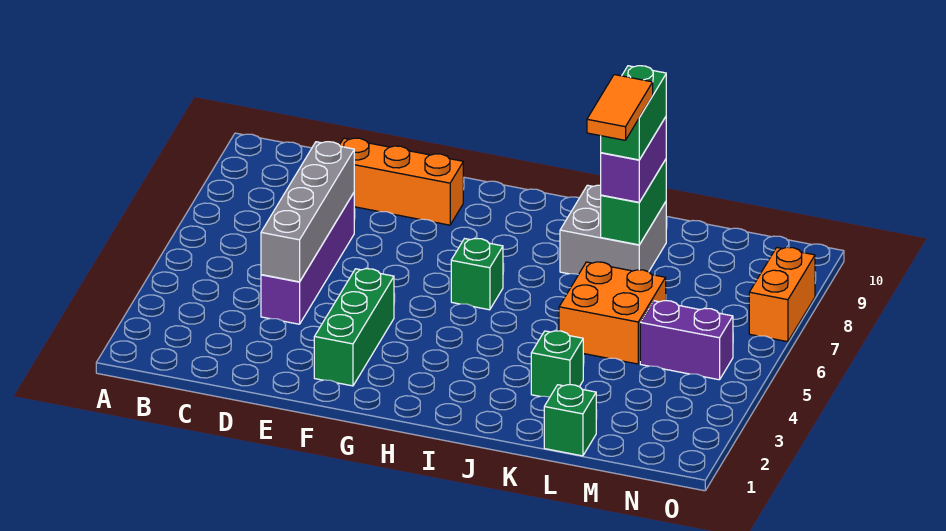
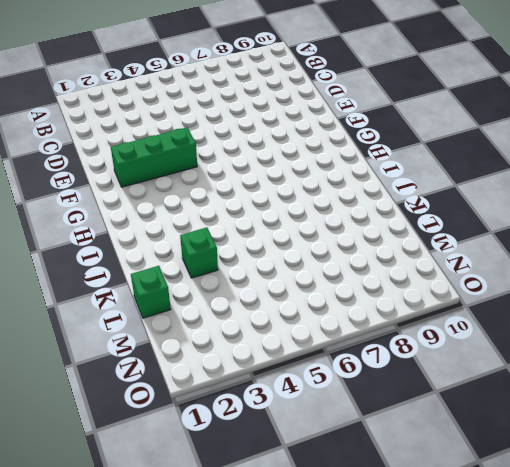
none -> purple brick D4:D7 level 1
none -> orange brick D9:F9 level 1
none -> green brick H6 level 1

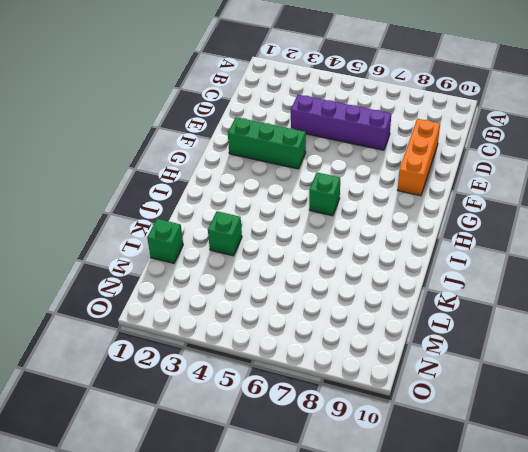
none -> grey brick J8:K9 level 1
none -> orange brick K5:L6 level 1
none -> purple brick M5:N5 level 1

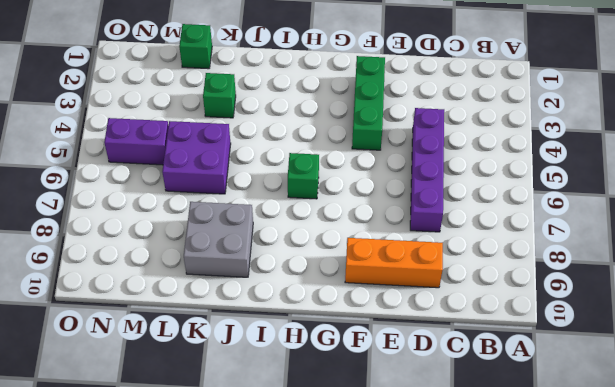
purple brick K5:L6 level 1 -> orange brick K5:L6 level 1
none -> orange brick O7:O8 level 1
none -> grey brick D4:D7 level 2
none -> green brick K8:K9 level 2

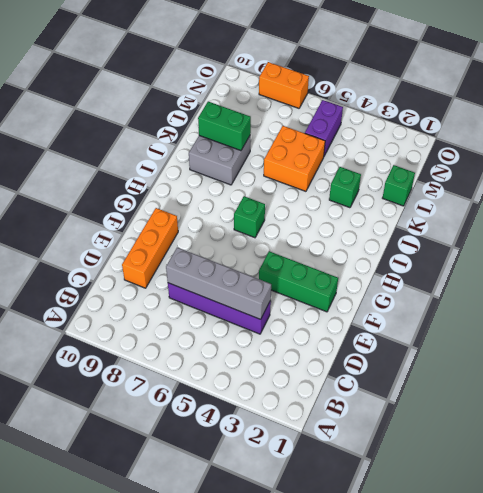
none -> purple brick K8:K9 level 3
none -> green brick K8:K9 level 4
none -> orange tile K7:K8 level 5

